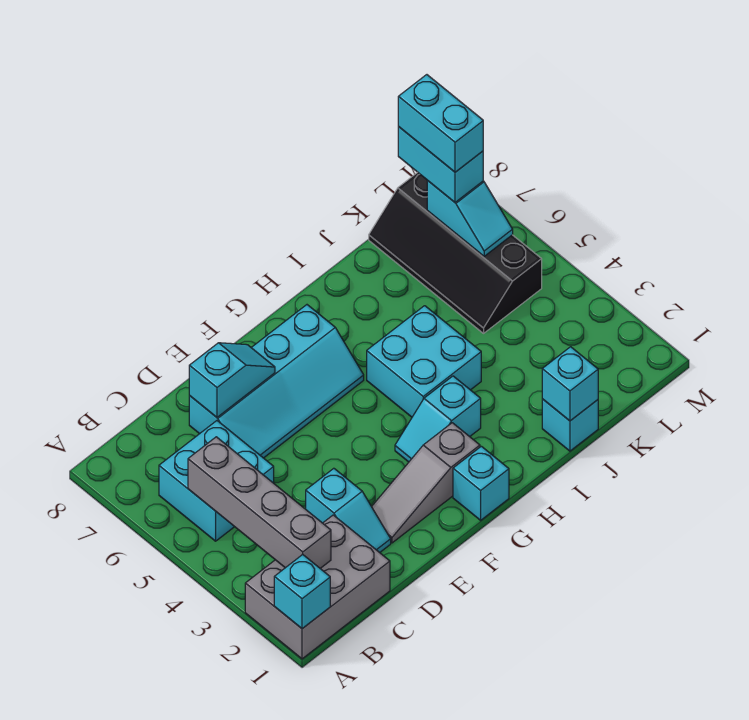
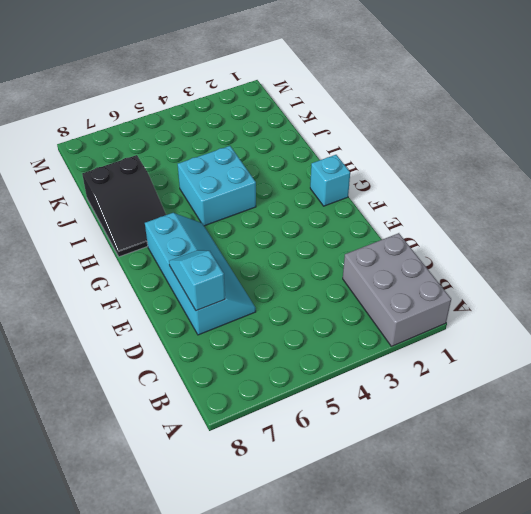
black slope H7:J8 level 1 top J -> none
none -> cyan brick B5:C6 level 1
none -> cyan slope D2:D3 level 1 top 3
none -> grey slope E2:G2 level 1 top G

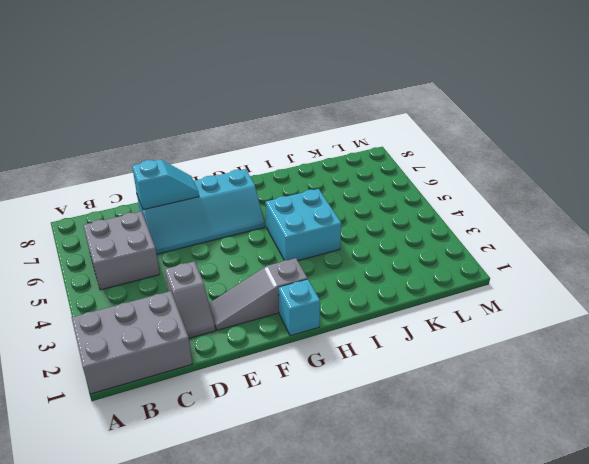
grey brick B5:C6 level 1 -> cyan brick B5:C6 level 1
grey slope D2:D3 level 1 top 3 -> cyan slope D2:D3 level 1 top 3
none -> cyan slope G3:H3 level 1 top H
none -> cyan brick J1 level 1
none -> black slope K5:L8 level 1 top L

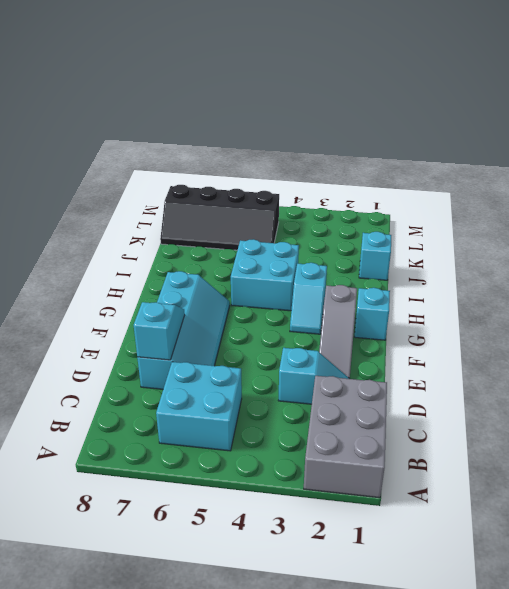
none -> cyan brick A1 level 2
none -> grey brick B2:B5 level 2
none -> cyan brick J1 level 2

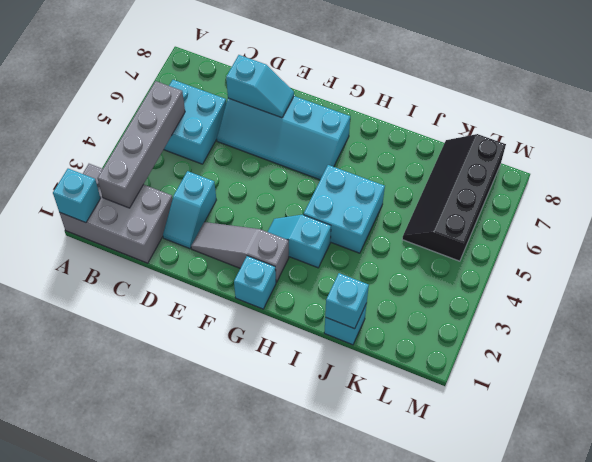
none -> cyan slope L6:L7 level 2 top 7
none -> cyan brick L7:L8 level 3
none -> cyan brick L7:L8 level 4

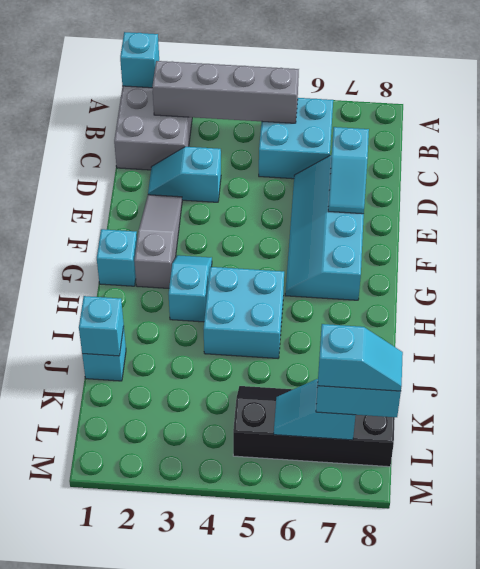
cyan slope L7:L8 level 4 top 7 -> cyan brick L7:L8 level 4

